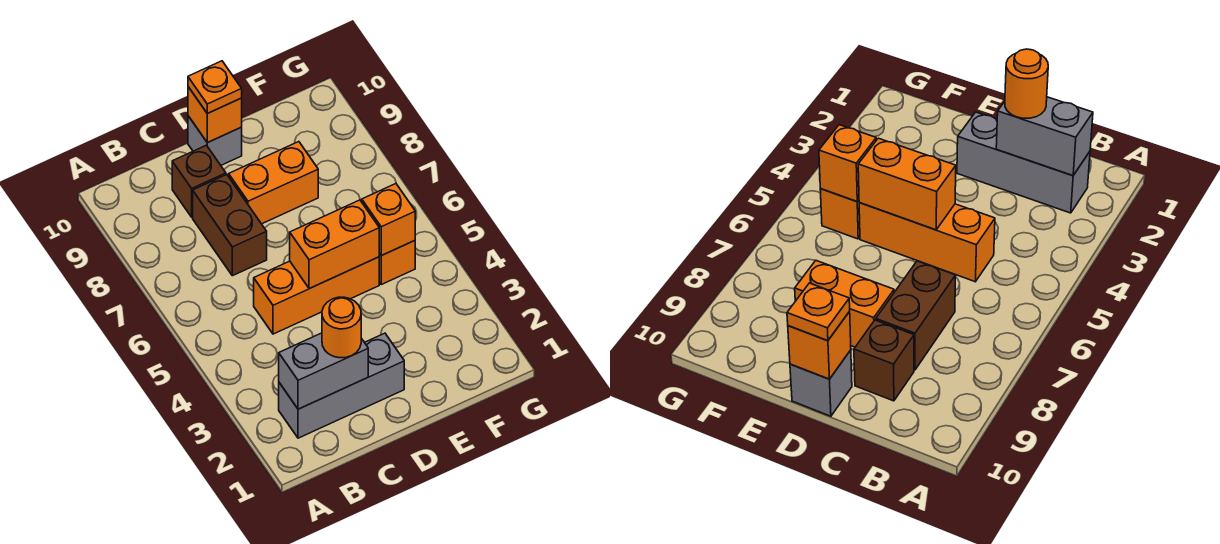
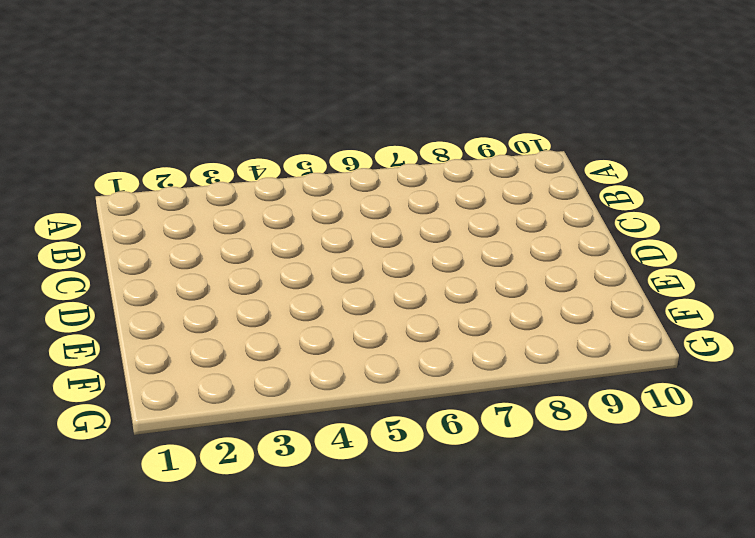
none -> grey brick B2:D2 level 1
none -> orange brick C5:E5 level 1
none -> brown brick C7:C8 level 1

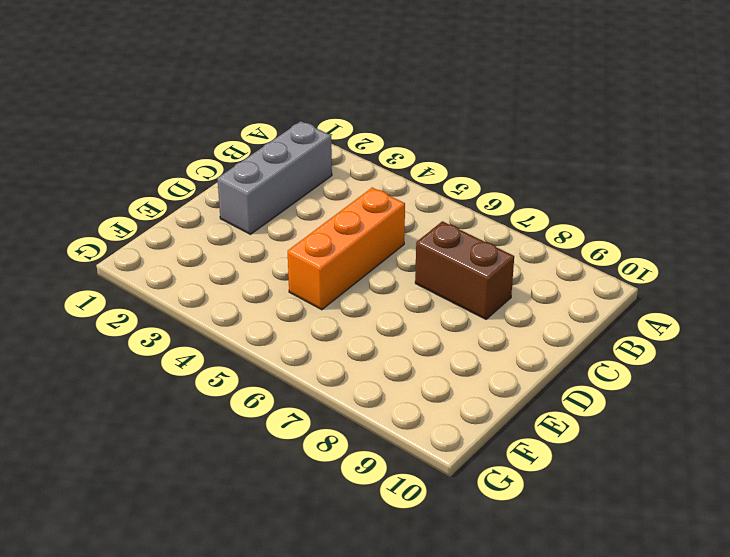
none -> brown brick C9 level 1
none -> orange brick D8:E8 level 1
none -> grey brick D10 level 1

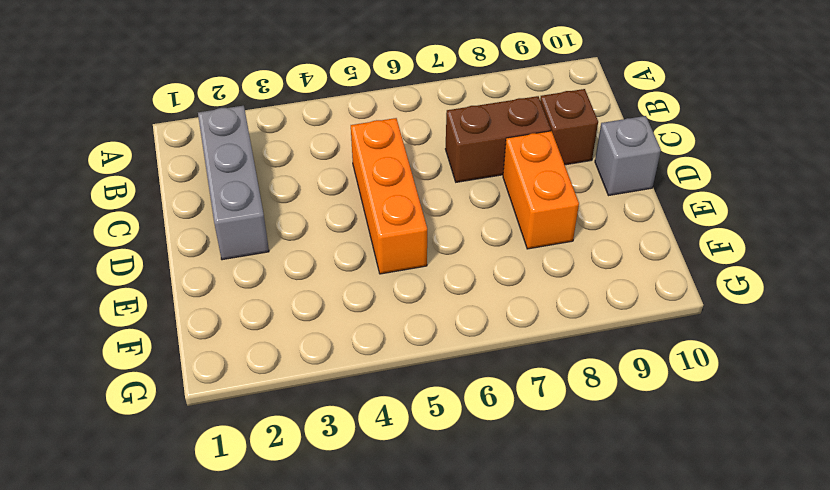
none -> orange brick F5 level 1
none -> grey brick B2:C2 level 2
none -> orange brick D5:E5 level 2

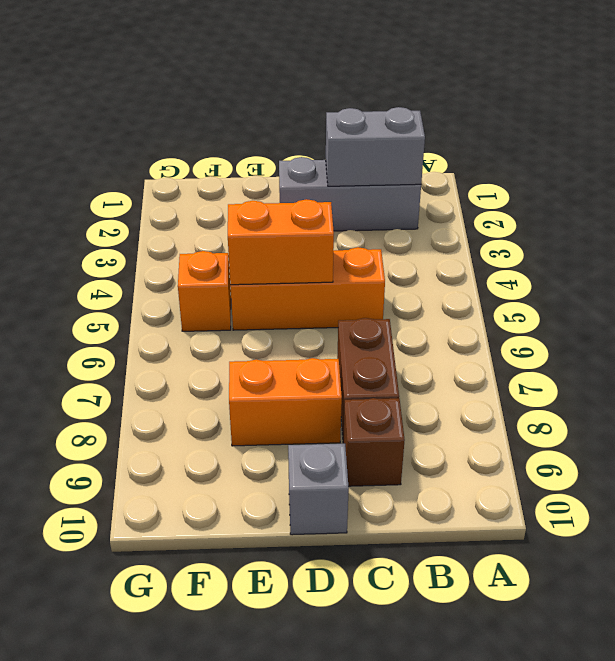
none -> orange brick D10 level 2
none -> orange brick F5 level 2
none -> orange round brick C2 level 3

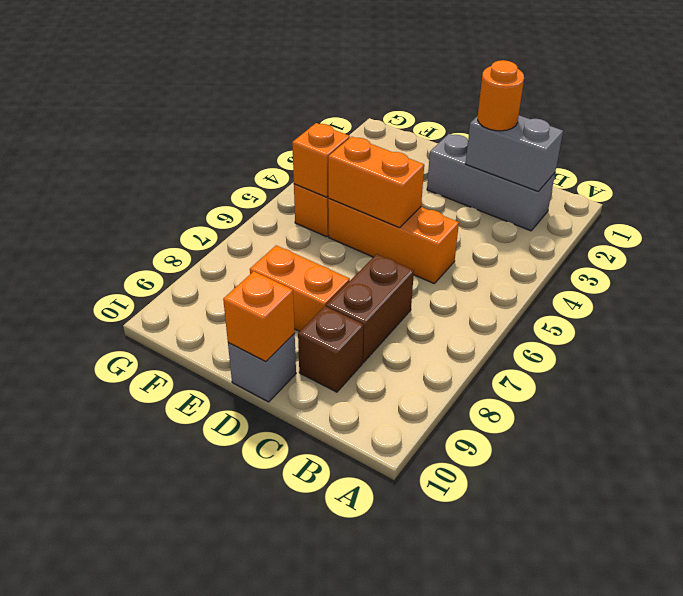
none -> orange plate D10 level 3

